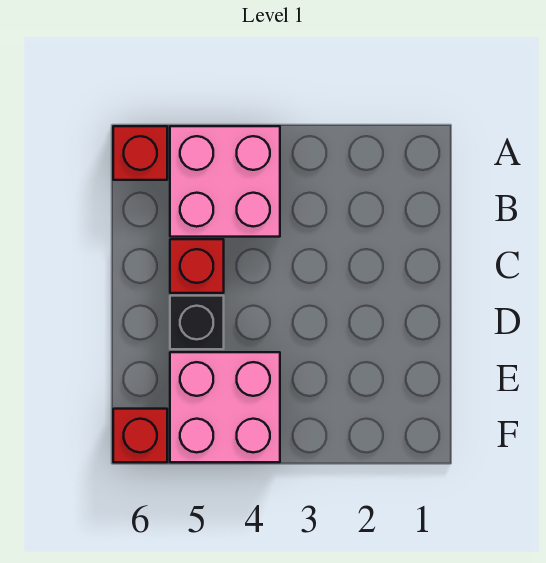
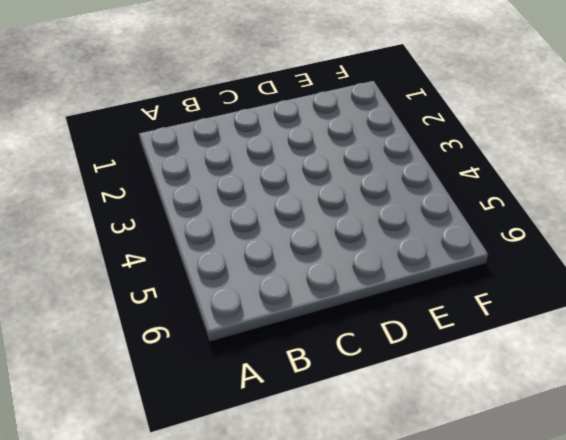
none -> pink brick A4:B5 level 1
none -> red brick A6 level 1

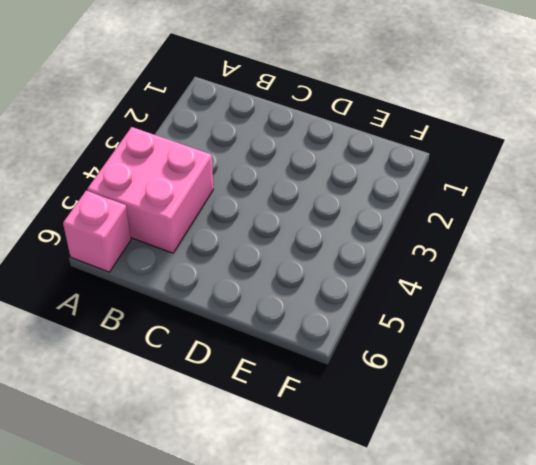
pink brick A6 level 1 -> red brick A6 level 1
none -> red brick C5 level 1
none -> black brick D5 level 1

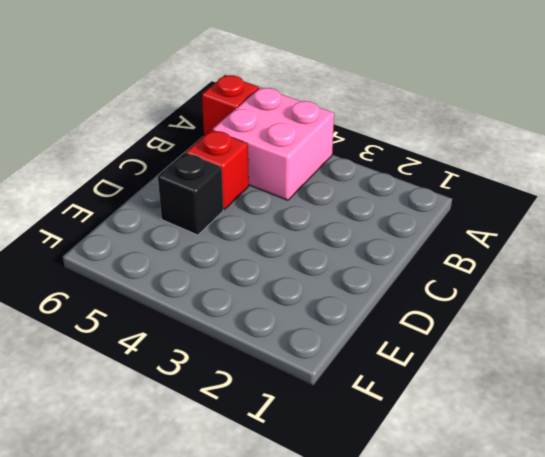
none -> pink brick E4:F5 level 1
none -> red brick F6 level 1

